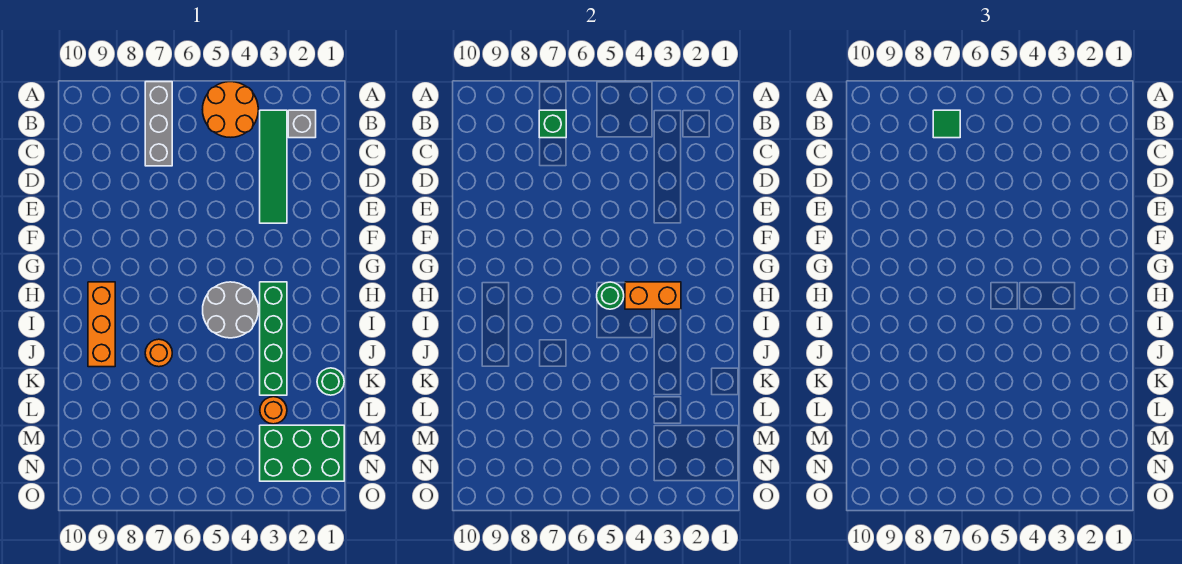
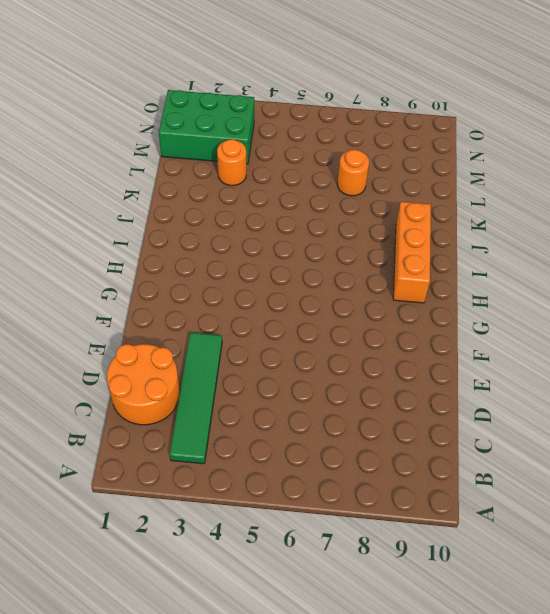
orange round brick C1:D2 level 1 -> orange round brick A4:B5 level 1
orange round brick L7 level 1 -> orange round brick J7 level 1
none -> grey brick A7:C7 level 1
none -> grey brick B2 level 1
none -> green brick H3:K3 level 1

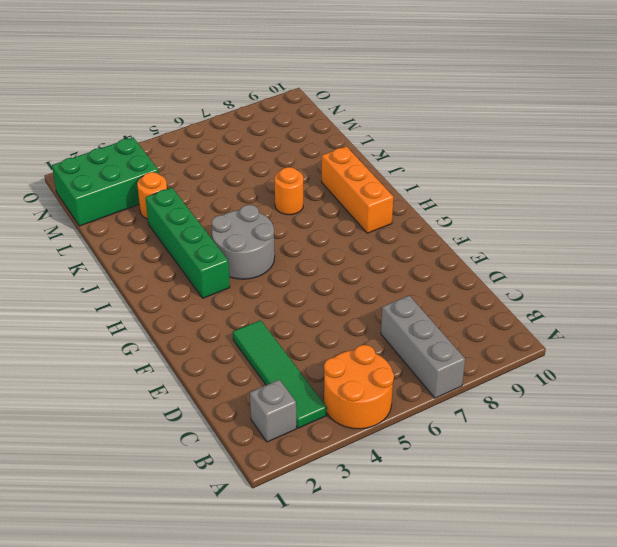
none -> green round brick K1 level 1
none -> green brick B7 level 2
none -> orange brick H3:H4 level 2

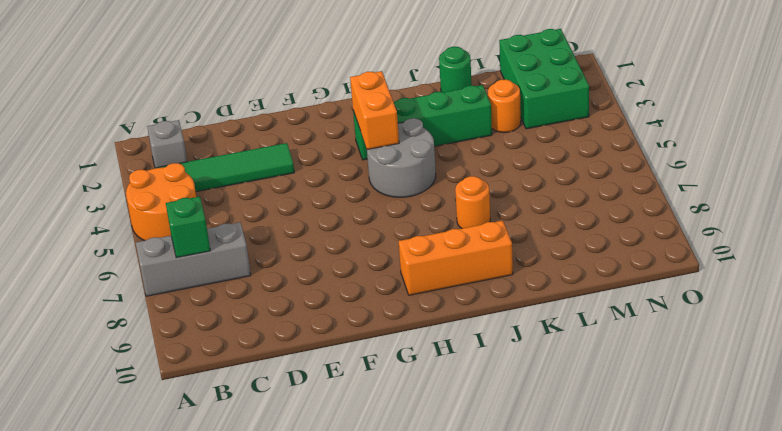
none -> green round brick H5 level 2
none -> green tile B7 level 3

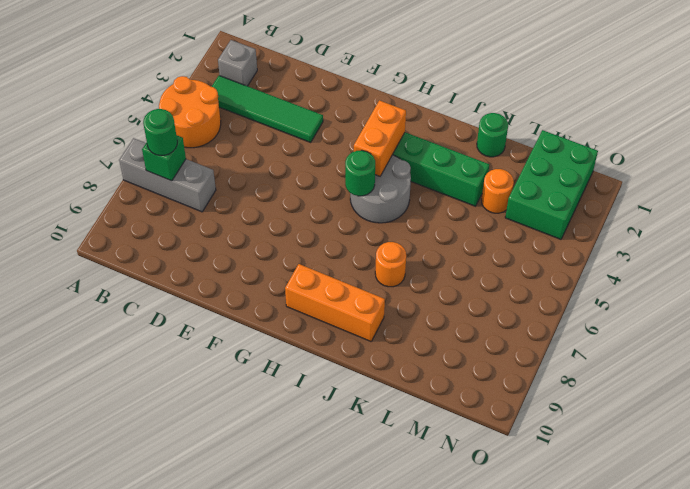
green round brick B7 level 3 -> green tile B7 level 3

